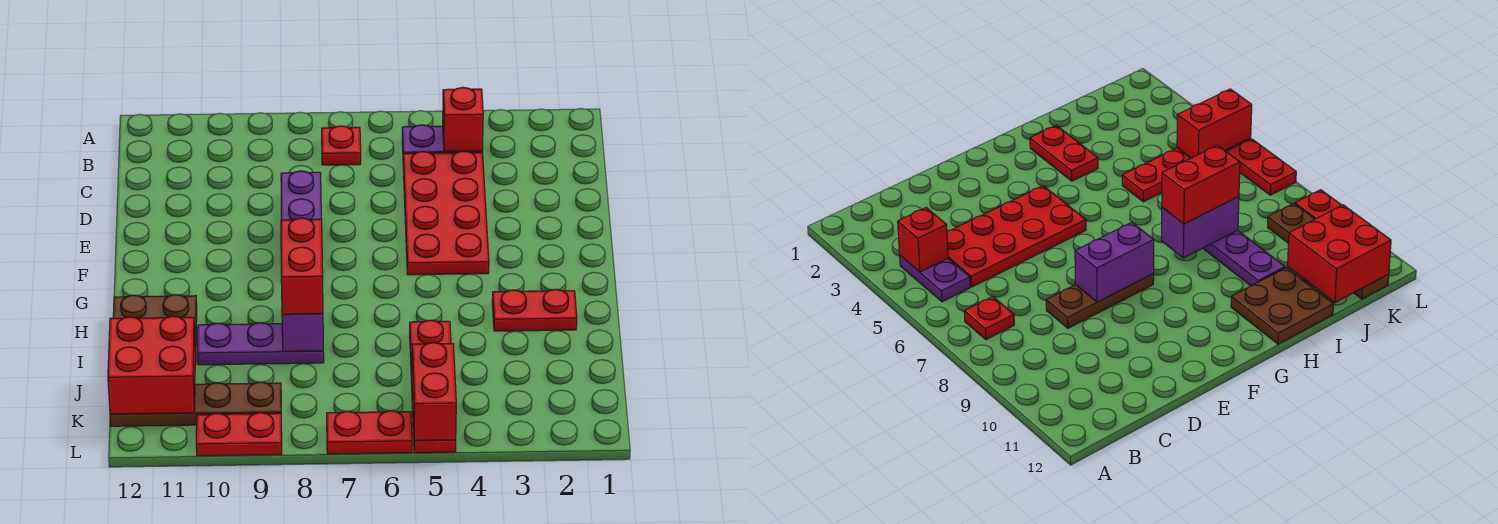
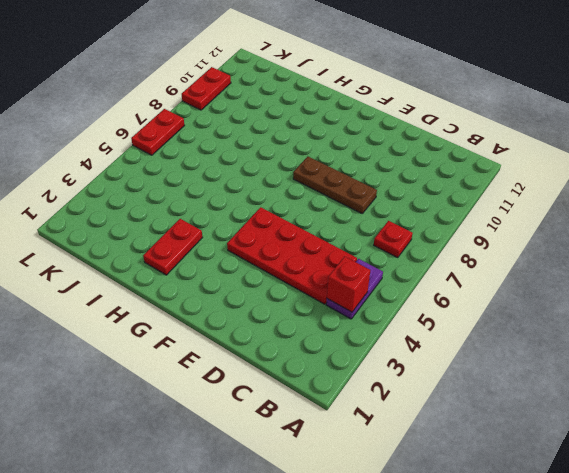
none -> brown plate H11:I12 level 1
none -> red plate I5:L5 level 1
none -> purple plate I8:I10 level 1

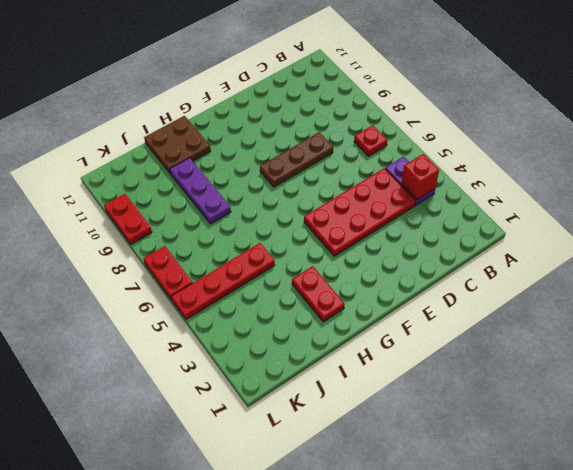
none -> brown plate K9:K12 level 1
none -> purple brick E8:F8 level 2
none -> purple brick H8:I8 level 2

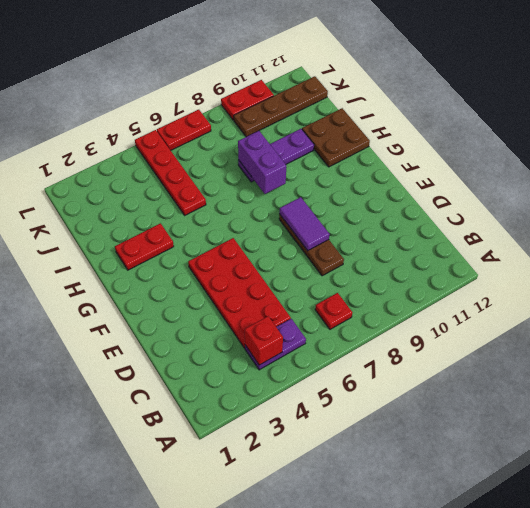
purple tile E8:F8 level 2 -> purple brick E8:F8 level 2
none -> red brick J11:K12 level 2
none -> red brick K5:L5 level 2
none -> red brick H8:I8 level 3

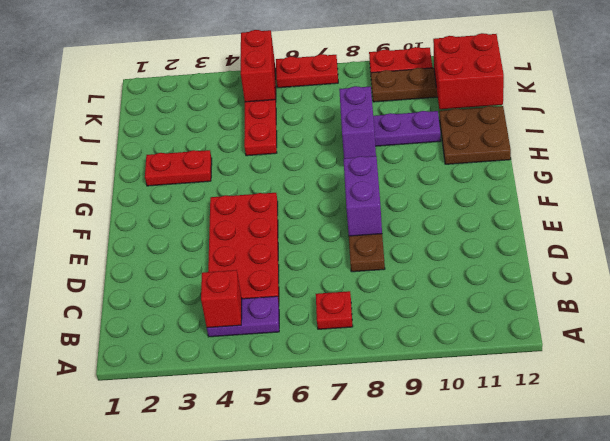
none -> red brick H8:I8 level 3

